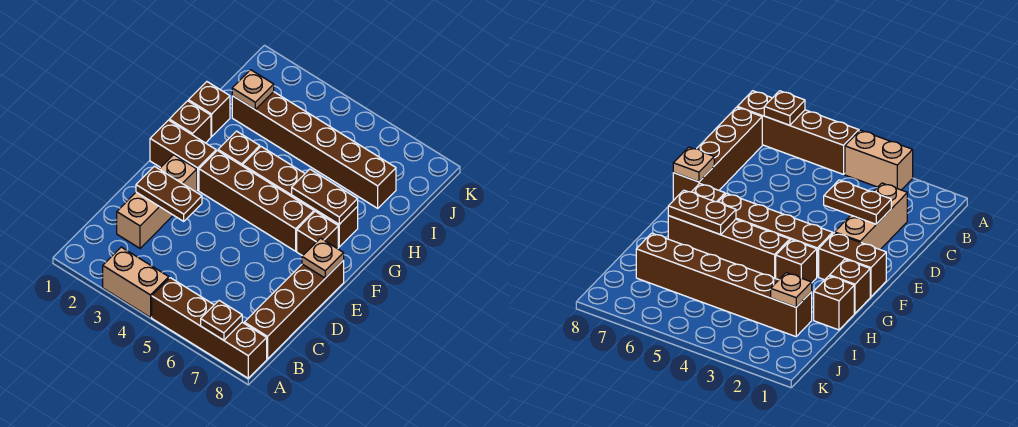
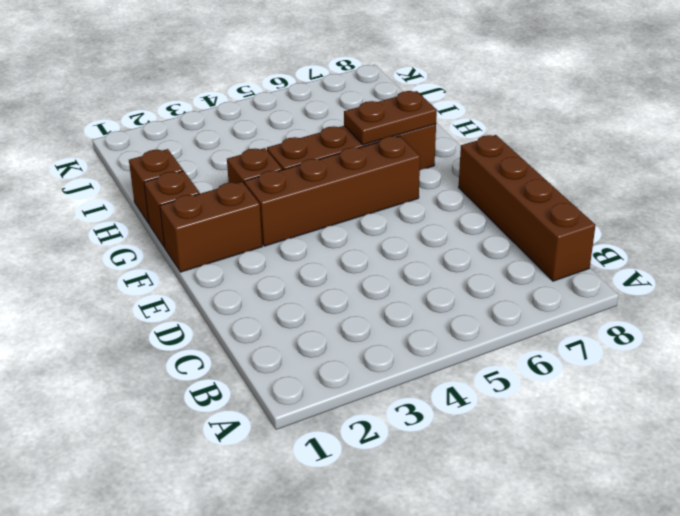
none -> tan brick A3:A4 level 1
none -> brown brick A5:A8 level 1
none -> tan brick C2:E2 level 1

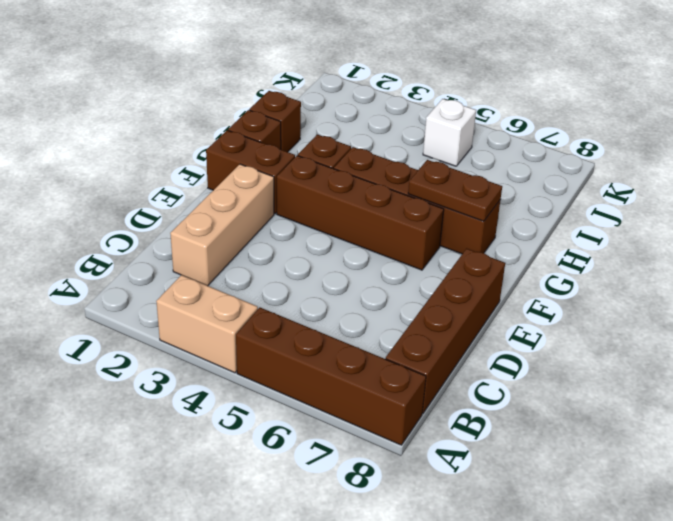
white brick J5 level 1 -> none
none -> brown brick F7 level 1
none -> brown brick I2:I7 level 1
none -> brown plate A7 level 2

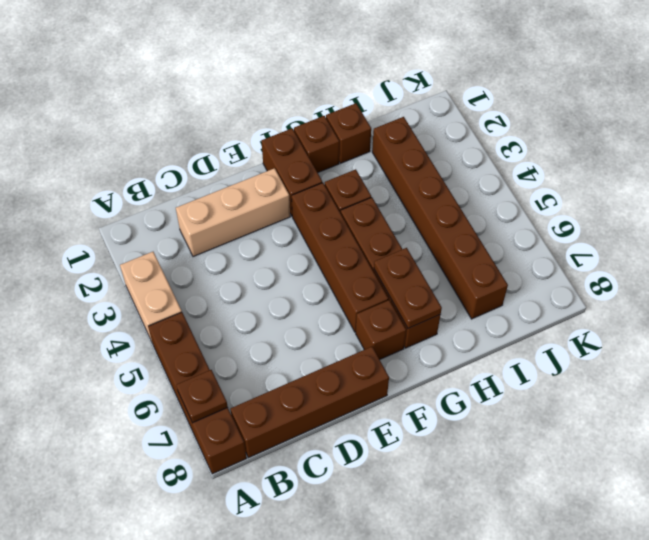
none -> brown plate D2:D3 level 2
none -> tan plate E8 level 2
none -> tan plate I2 level 2

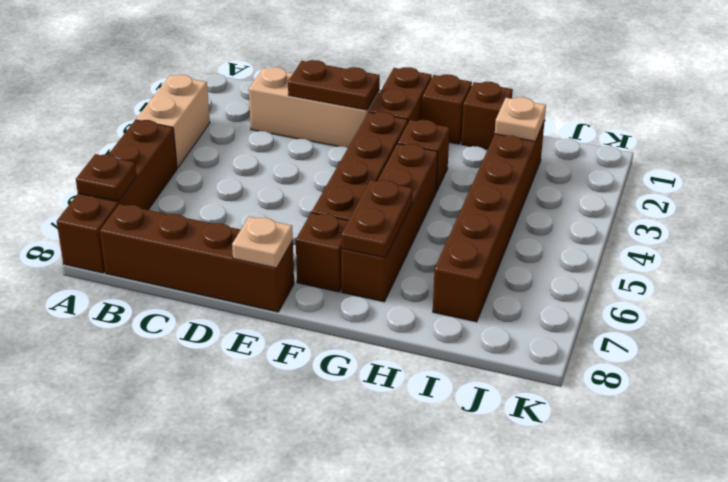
brown plate D2:E2 level 2 -> brown plate D2:D3 level 2

